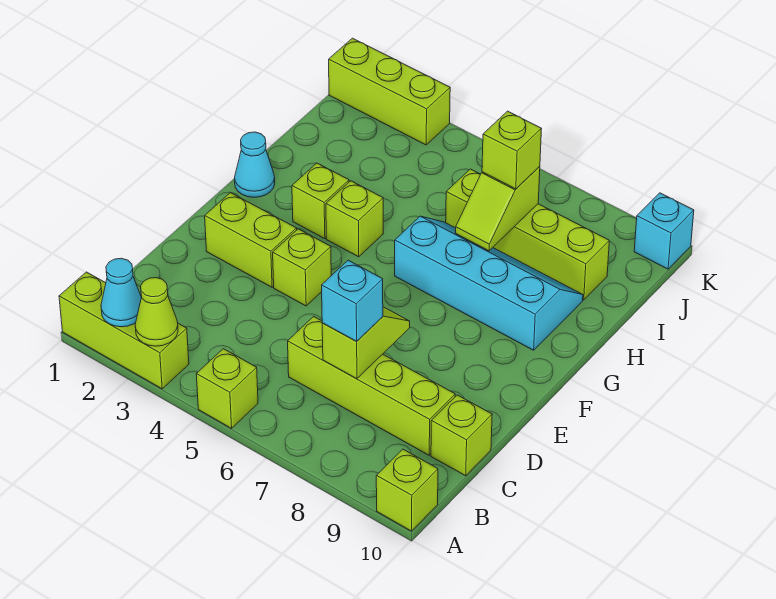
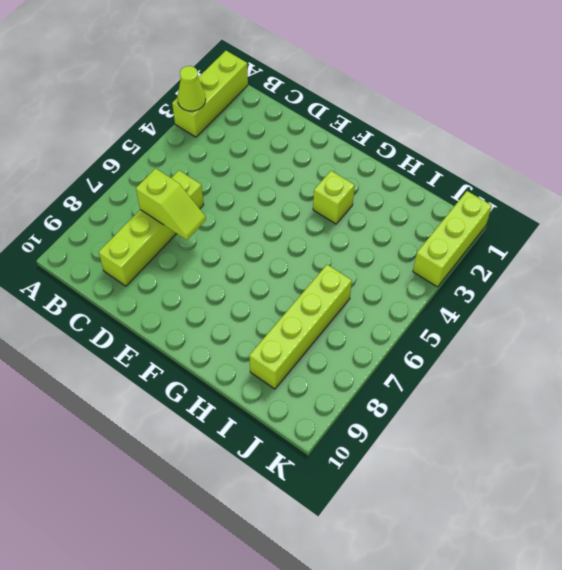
none -> lime brick A5 level 1
none -> lime brick A10 level 1
none -> lime brick C10 level 1

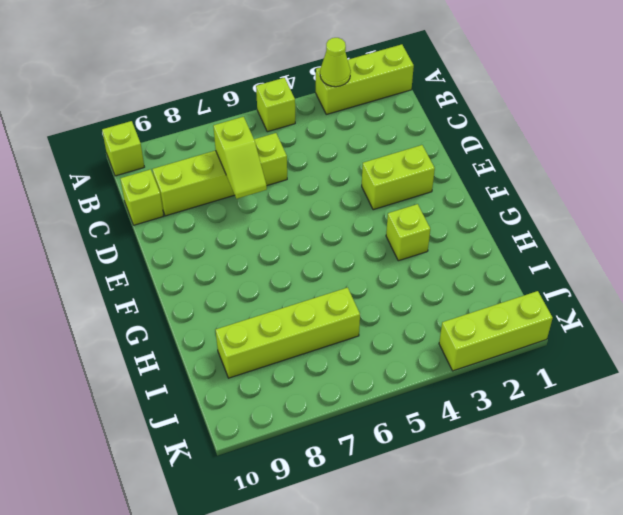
none -> lime brick E4 level 1
none -> cyan cone G1 level 1
none -> lime brick G4 level 1

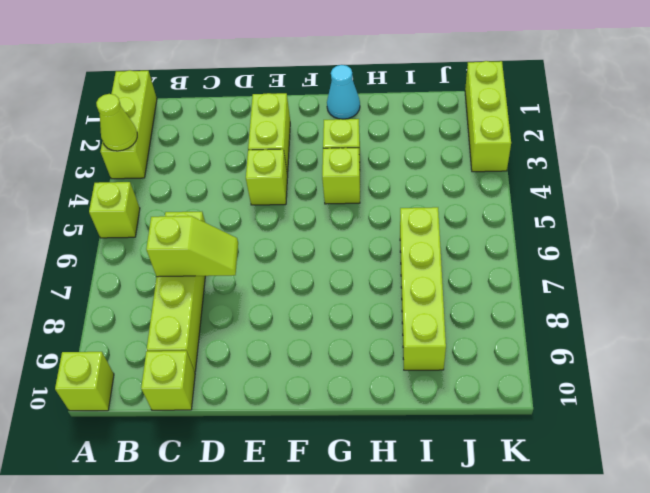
none -> cyan slope G6:H9 level 1 top G
none -> cyan brick K10 level 1
none -> cyan cone A2 level 2

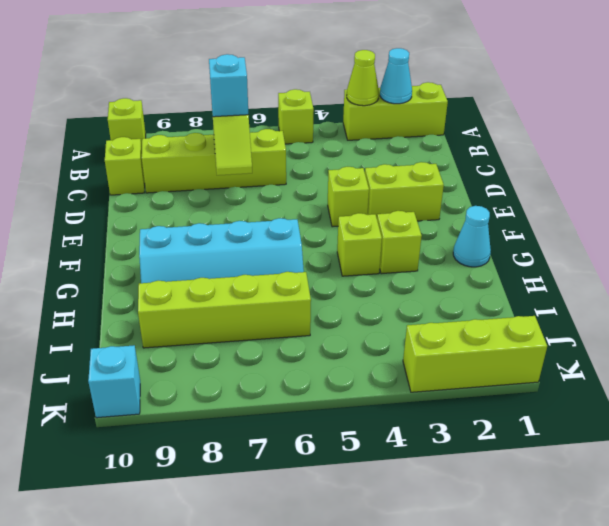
none -> lime slope H7:I7 level 2 top I
none -> lime brick I7 level 3

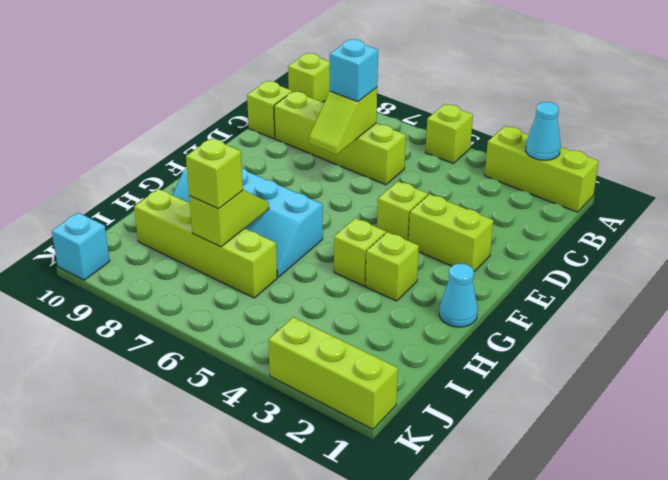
none -> lime cone A3 level 2

